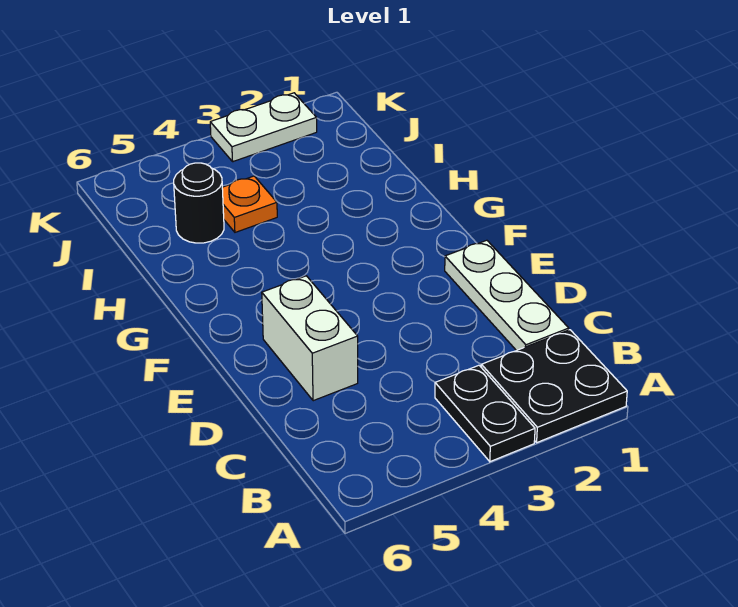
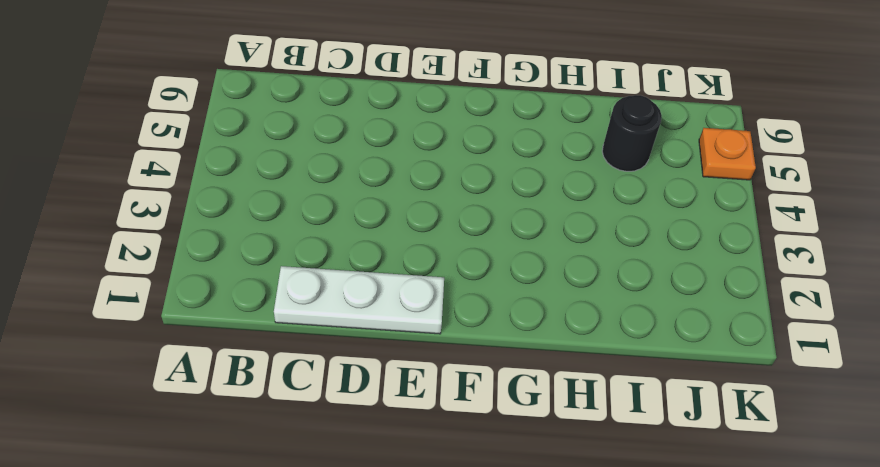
orange plate K5 level 1 -> orange plate I4 level 1
none -> black plate A1:B2 level 1
none -> black plate A3:B3 level 1

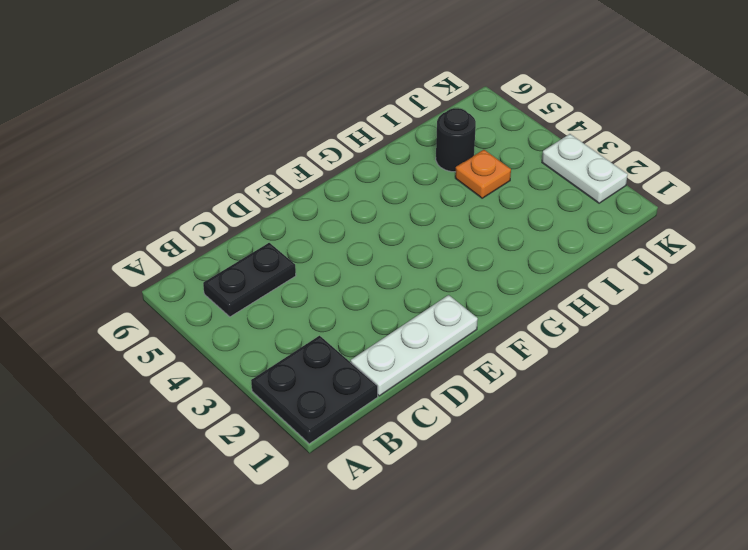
black plate B5:C5 level 1 -> black plate A3:B3 level 1
none -> white brick D5:E5 level 1

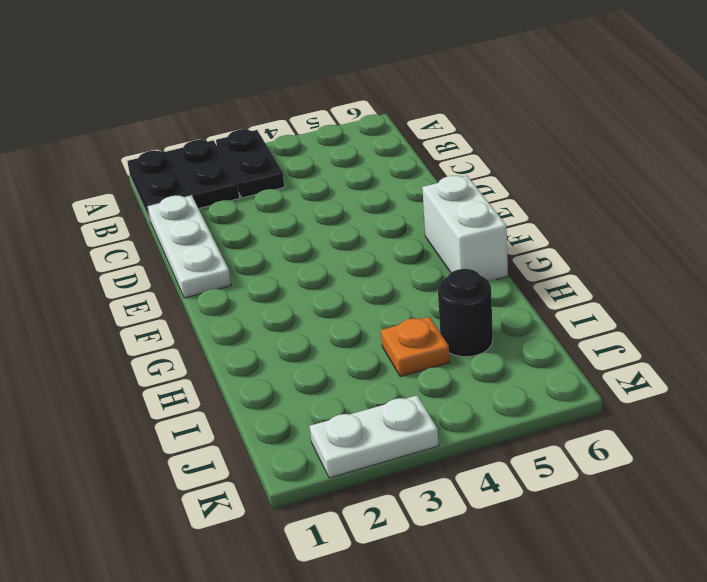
white brick F6:G6 level 1 -> white brick D5:E5 level 1

